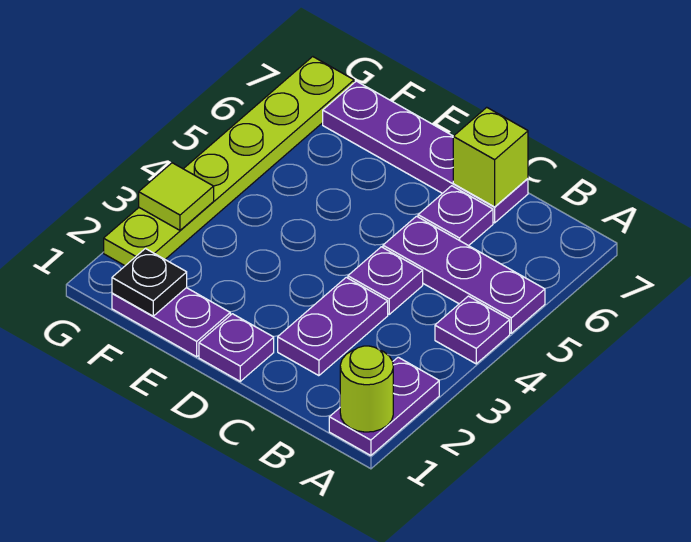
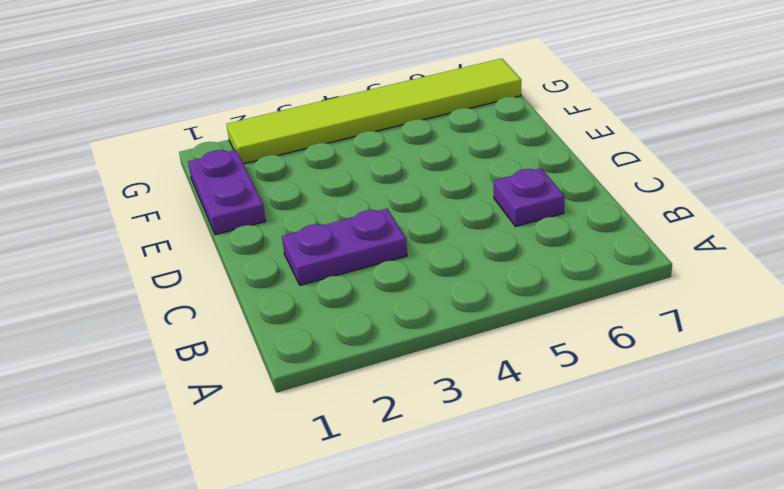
lime tile G2:G7 level 1 -> lime plate G2:G7 level 1
none -> purple plate A1:A2 level 1
none -> purple plate A4 level 1
none -> purple plate A5:C5 level 1

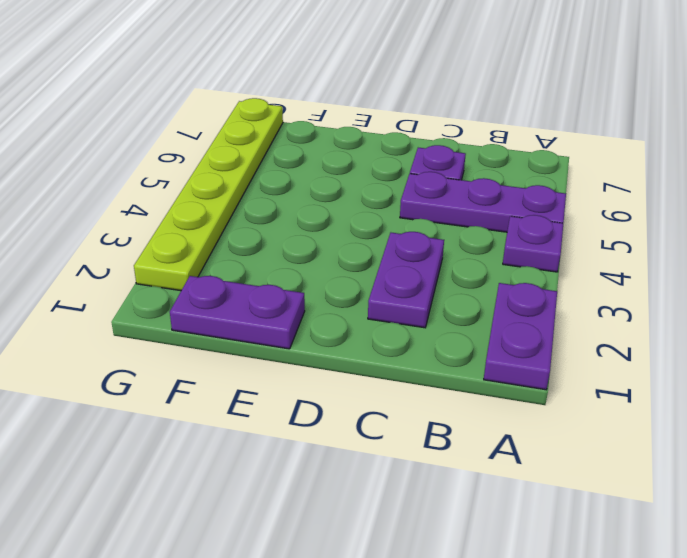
none -> purple plate C4 level 1
none -> purple plate C7:F7 level 1
none -> purple plate D1 level 1

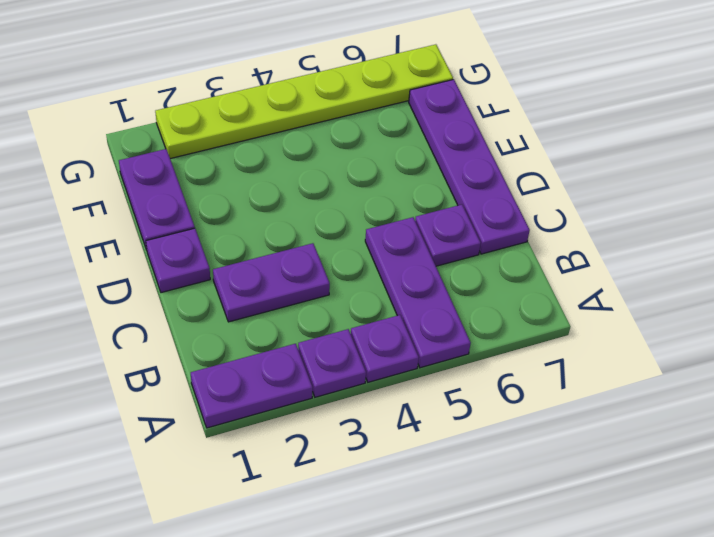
purple plate A3 level 1 -> purple plate C4 level 1
none -> lime round brick A1 level 2
none -> lime brick C7 level 2
none -> black plate F1 level 2

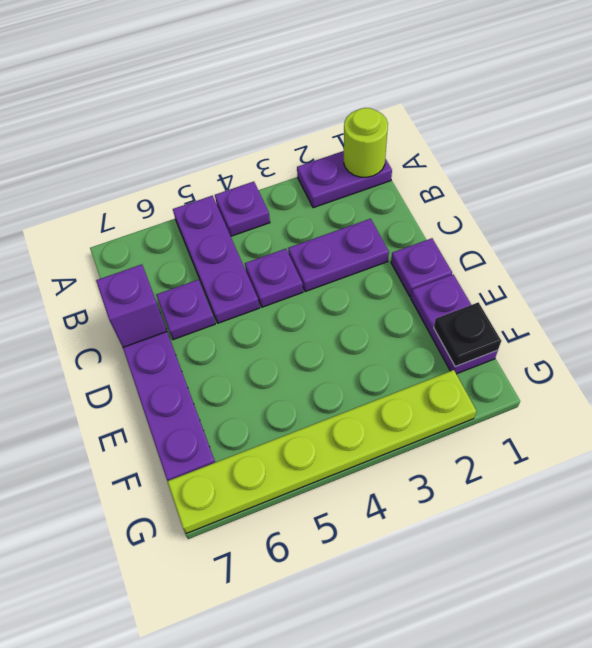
purple brick C7 level 2 -> lime brick C7 level 2
none -> lime tile G3 level 2

